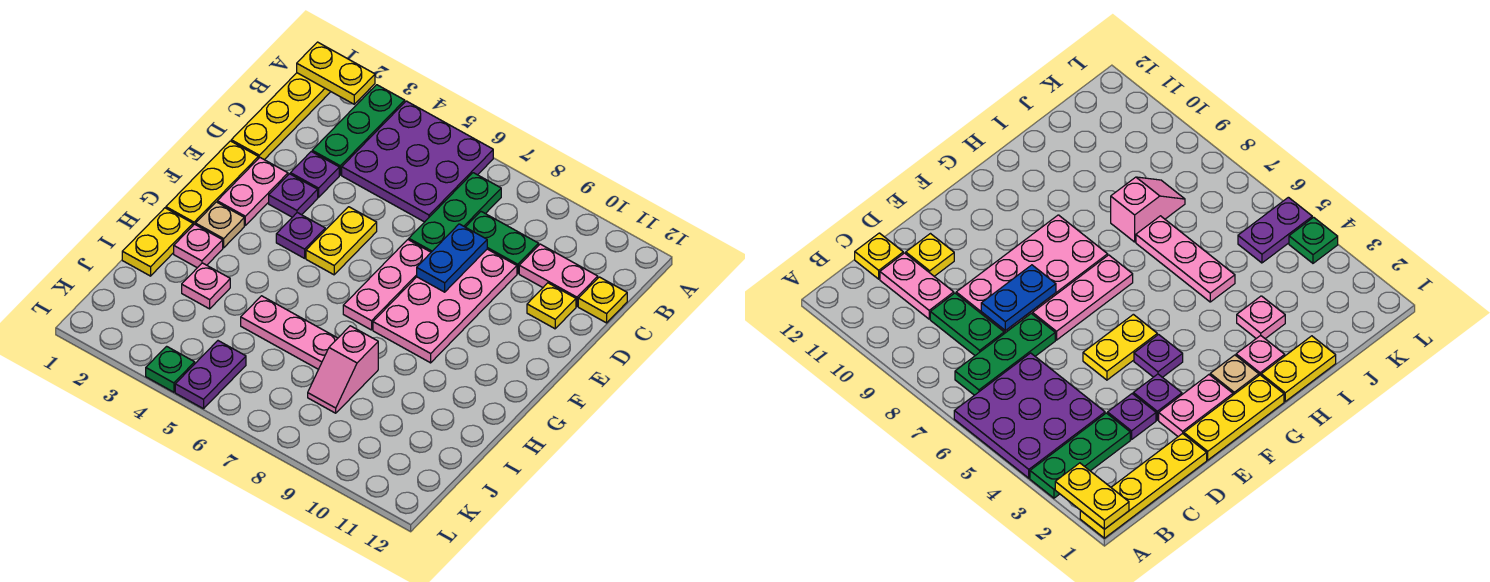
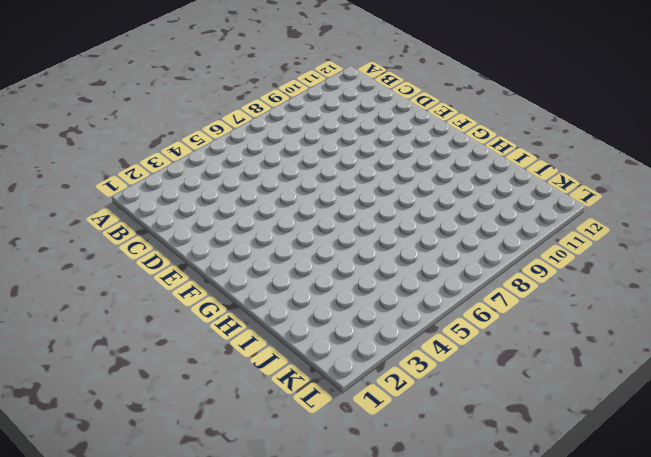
none -> yellow plate A1:D1 level 1
none -> green plate A3:C3 level 1
none -> purple plate A4:C6 level 1

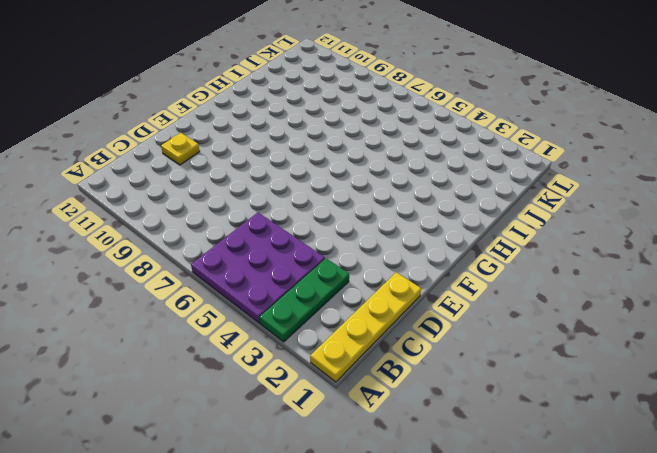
none -> green plate B7:D7 level 1
none -> green plate C8:C9 level 1
none -> pink plate C10:C11 level 1

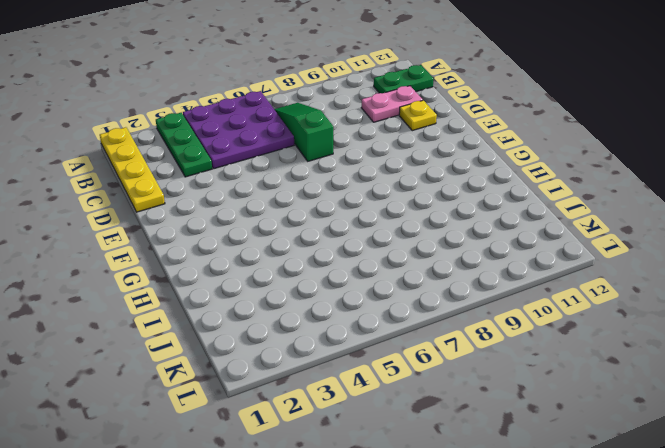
green slope B7:D7 level 1 top D -> green plate B7:D7 level 1
green plate B11:B12 level 1 -> green plate C8:C9 level 1
none -> yellow plate C12 level 1
none -> purple plate D3 level 1
none -> pink plate D8:G9 level 1

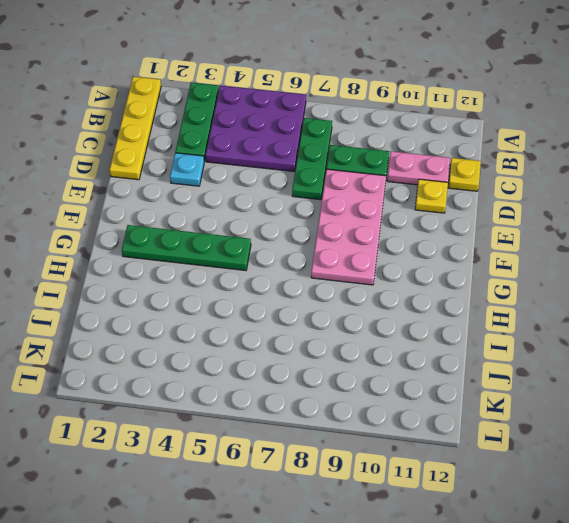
cyan plate D3 level 1 -> purple plate D3 level 1
green plate G2:G5 level 1 -> tan plate G2 level 1
none -> yellow plate E1:G1 level 1
none -> pink plate E2:F2 level 1
none -> purple plate E3 level 1

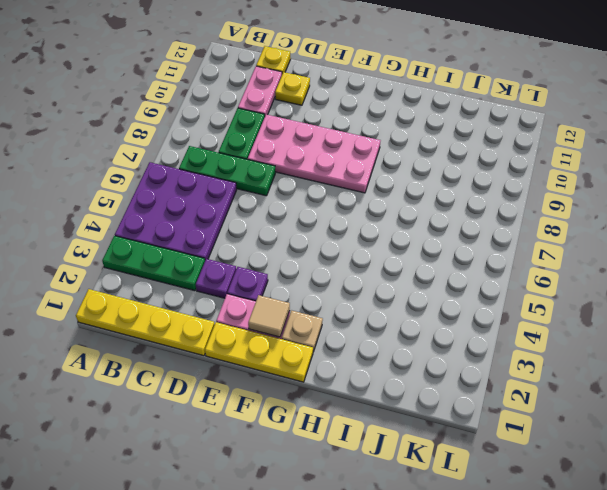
tan tile F2 level 2 -> none
none -> yellow plate E5:F5 level 1
none -> pink plate E7:G7 level 1
none -> purple plate F4 level 1

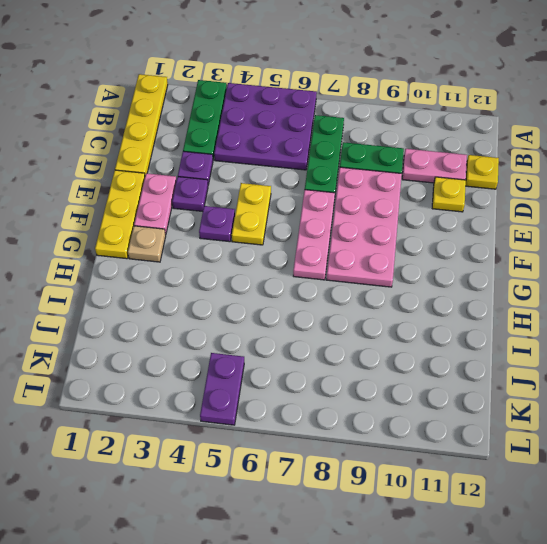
none -> yellow plate H1:I1 level 1
none -> pink plate H2 level 1
none -> pink plate I3 level 1

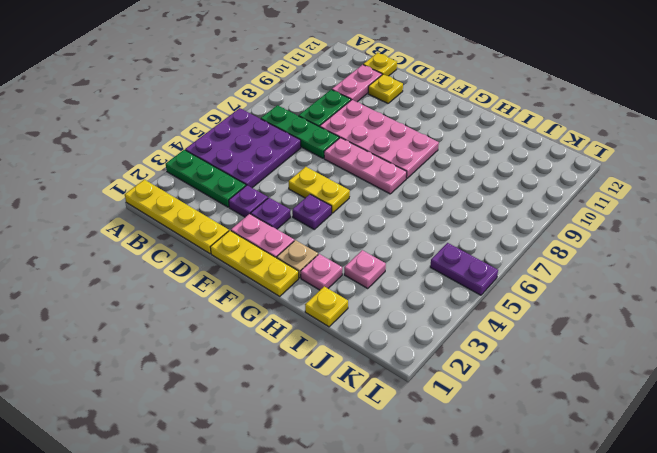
yellow plate I1 level 1 -> yellow plate H1:I1 level 1
none -> pink plate I5:I7 level 1
none -> pink slope I8:J8 level 1 top I
none -> green plate L4 level 1

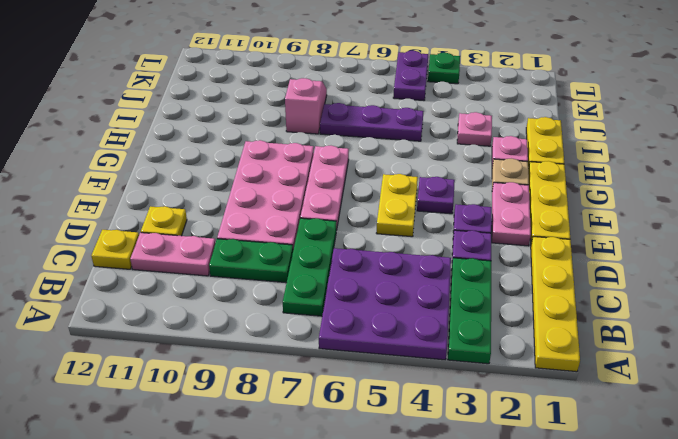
purple plate I5:I7 level 1 -> pink plate I5:I7 level 1
none -> yellow plate A1:A2 level 2
none -> blue plate D8:E8 level 2

